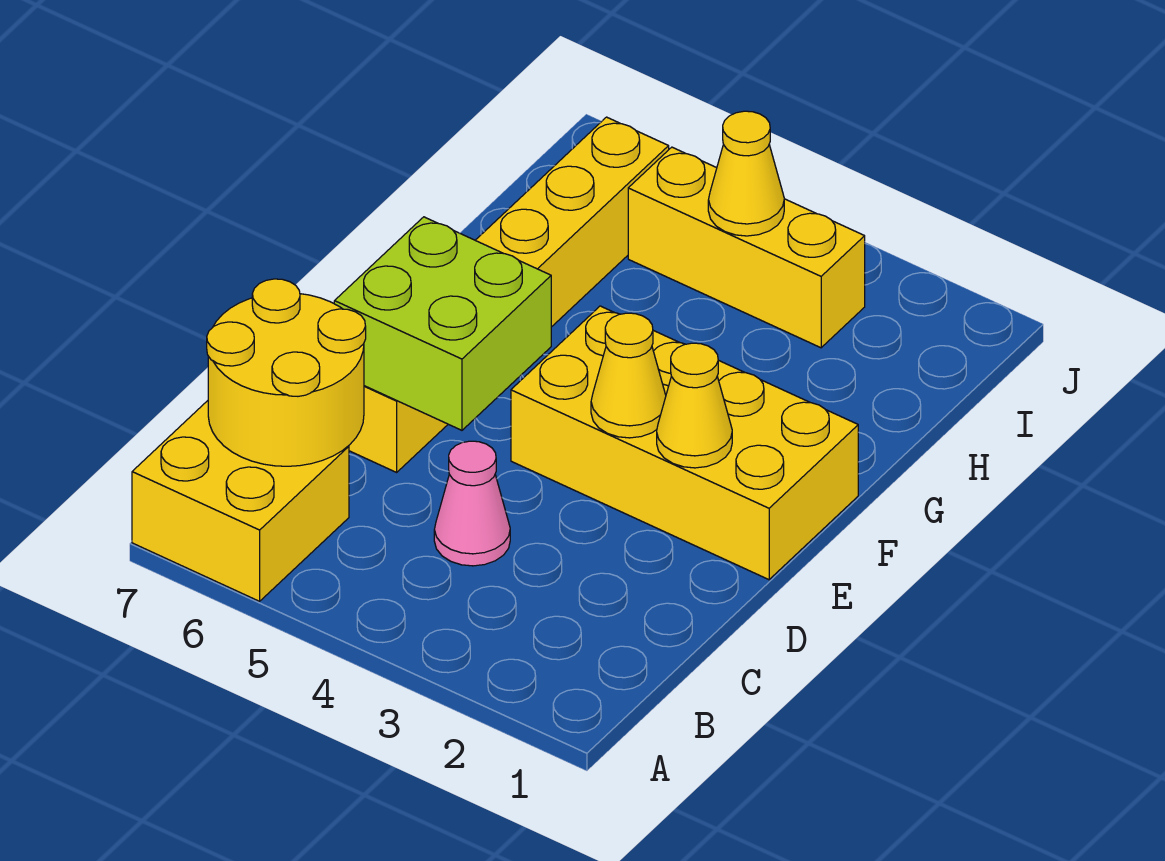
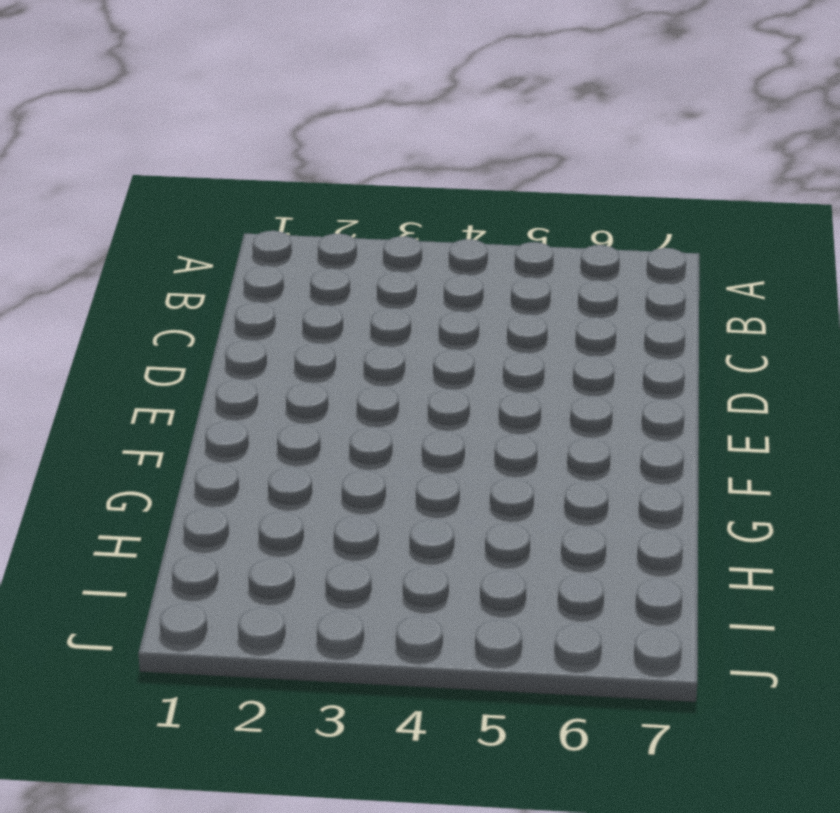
none -> yellow brick A6:B7 level 1
none -> pink cone C4 level 1

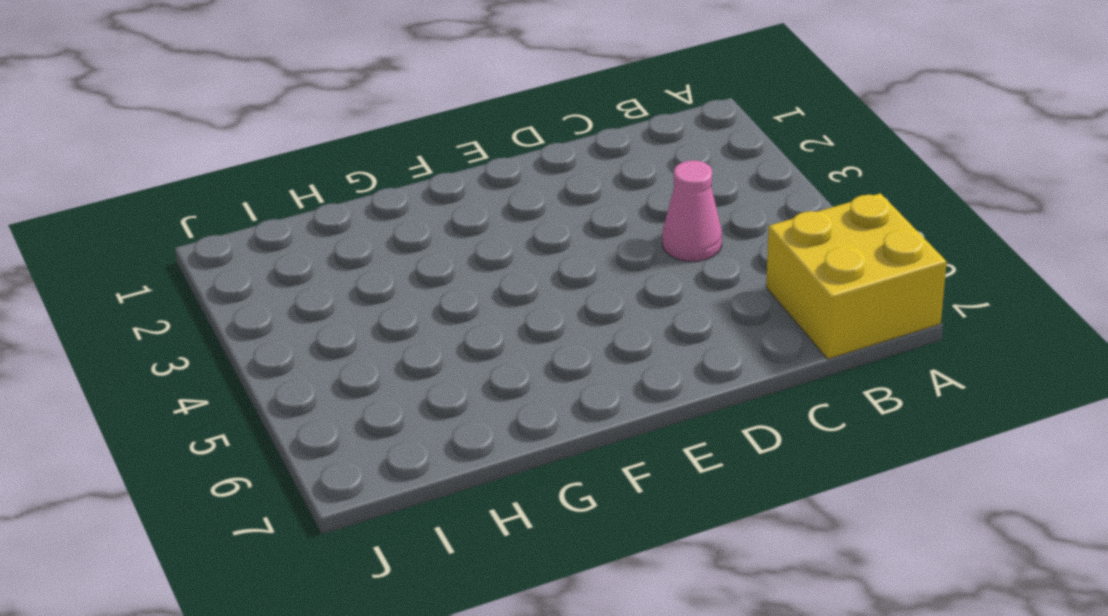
none -> yellow brick D6:I6 level 1
none -> yellow brick E1:F4 level 1

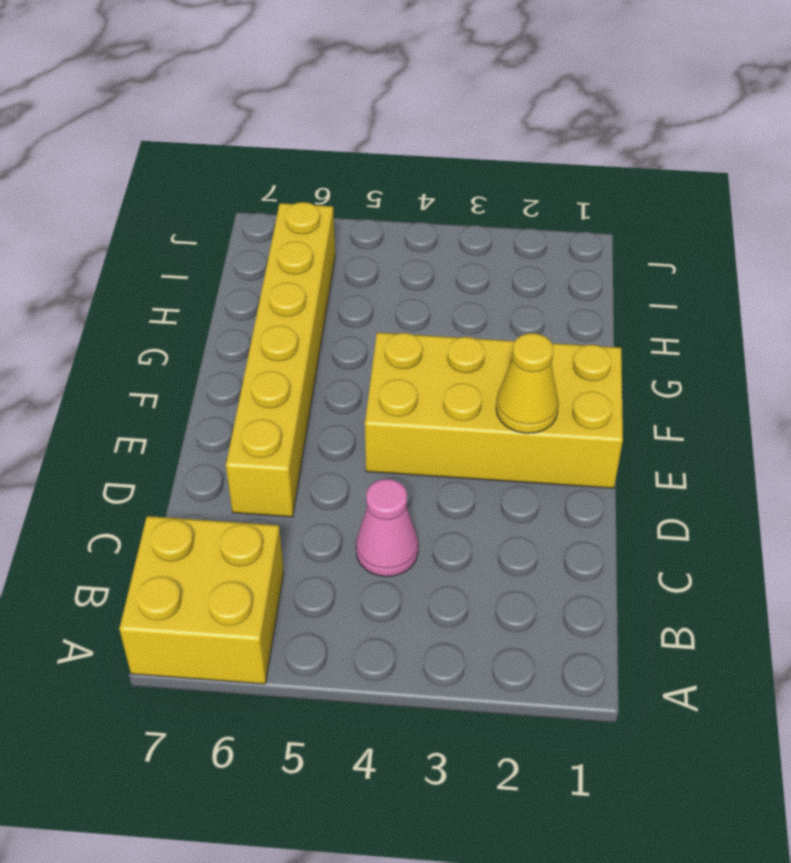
none -> yellow brick I3:I5 level 1
none -> yellow round brick B6:C7 level 2

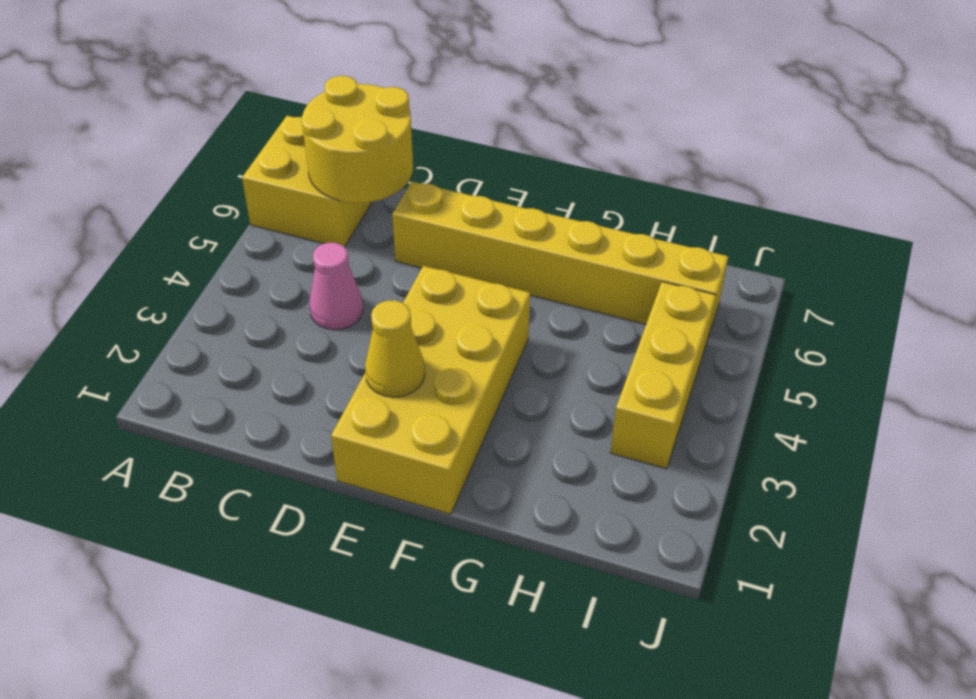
none -> lime brick D5:E6 level 2
none -> yellow cone E3 level 2

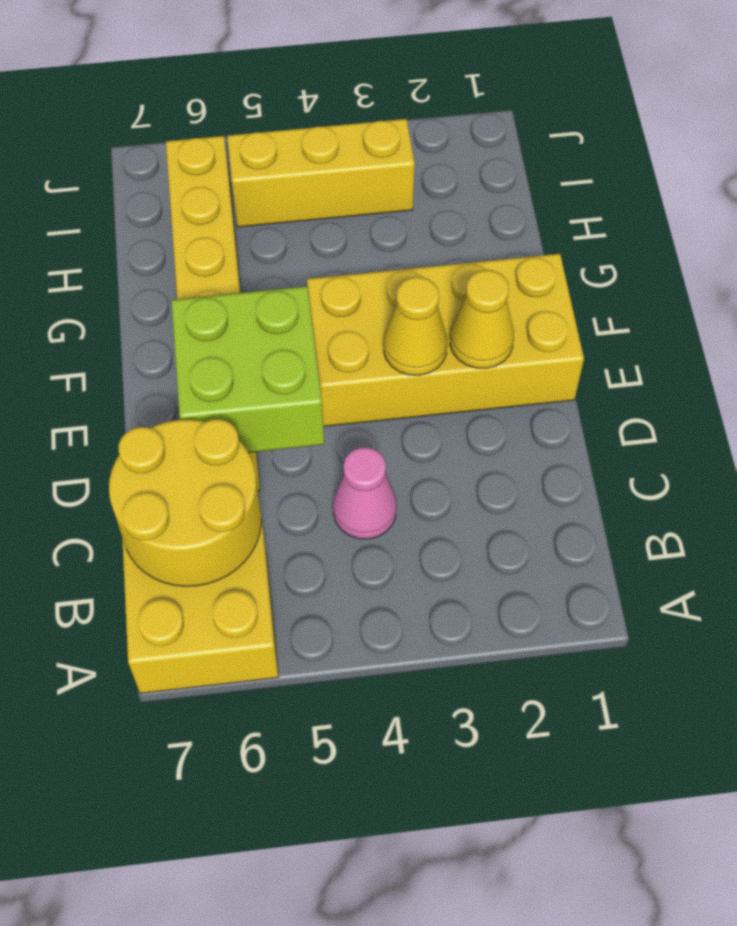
none -> yellow cone I4 level 2

